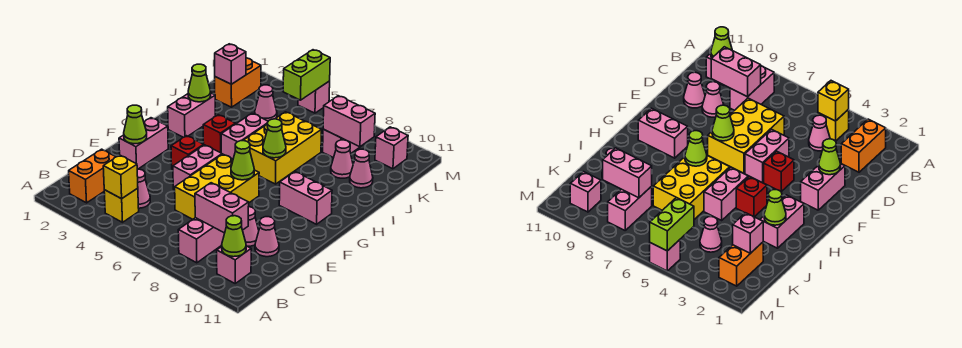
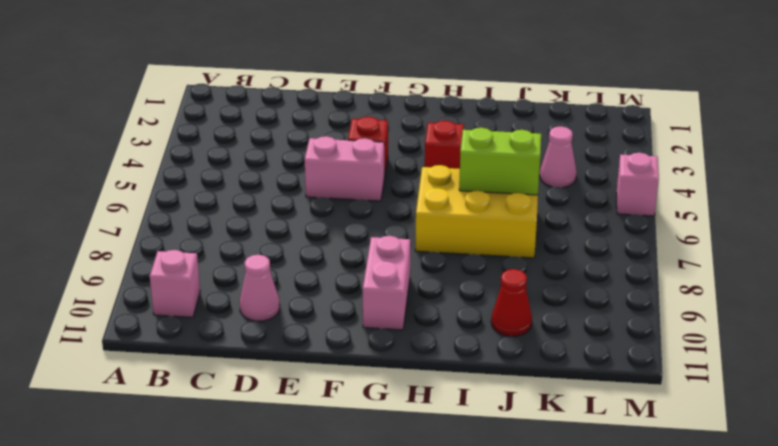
lime brick I6:J6 level 2 -> lime brick L5:M5 level 2
red cone J10 level 1 -> pink cone J10 level 1
none -> orange brick B2:C2 level 1
none -> yellow brick B4 level 1
none -> pink brick B8:C8 level 1
none -> pink cone C4 level 1

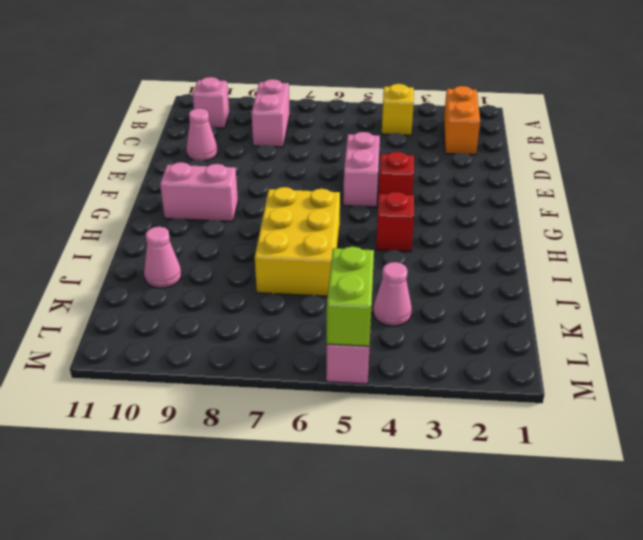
none -> pink cone C4 level 1
none -> yellow brick D6:F7 level 1
none -> pink cone D9 level 1
none -> pink brick E2:F2 level 1

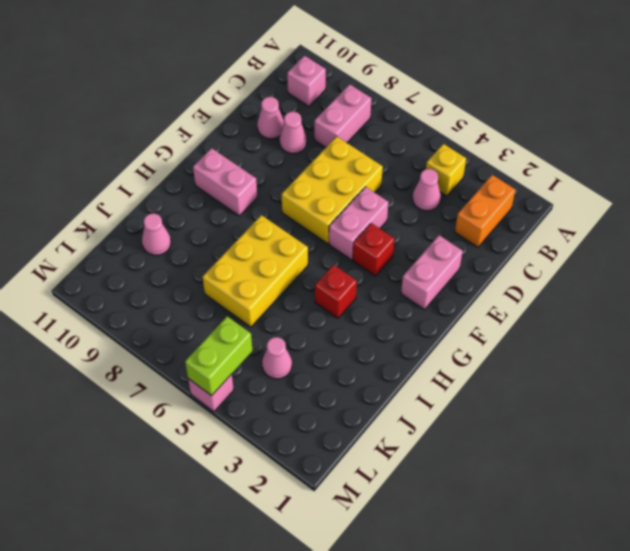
none -> pink brick H2:I2 level 1
none -> pink brick H5:I5 level 1
none -> pink cone J9 level 1
none -> orange brick K2:L2 level 1

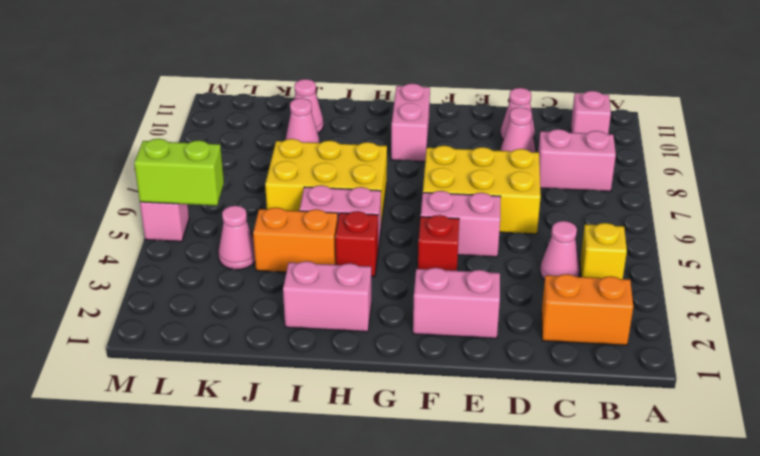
orange brick I4:J4 level 1 -> orange brick K2:L2 level 1
none -> pink brick K8:L8 level 1
none -> pink brick L10 level 1
none -> yellow brick B4 level 2
none -> lime cone B10 level 2

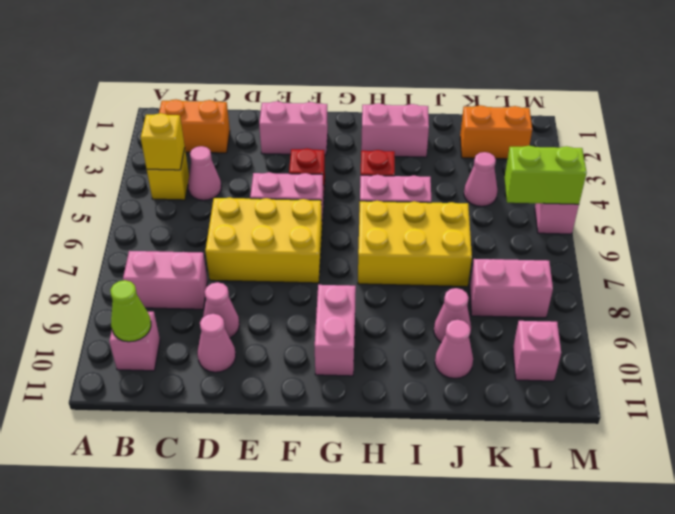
none -> pink brick C8:C9 level 2
none -> lime cone E2 level 2
none -> lime cone F7 level 2
none -> lime cone H7 level 2

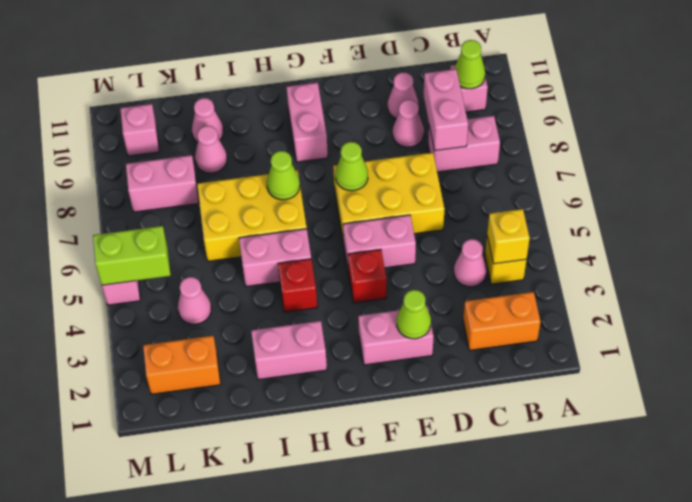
none -> lime cone I2 level 2
none -> pink brick K2 level 2
none -> pink brick K8:K9 level 2

